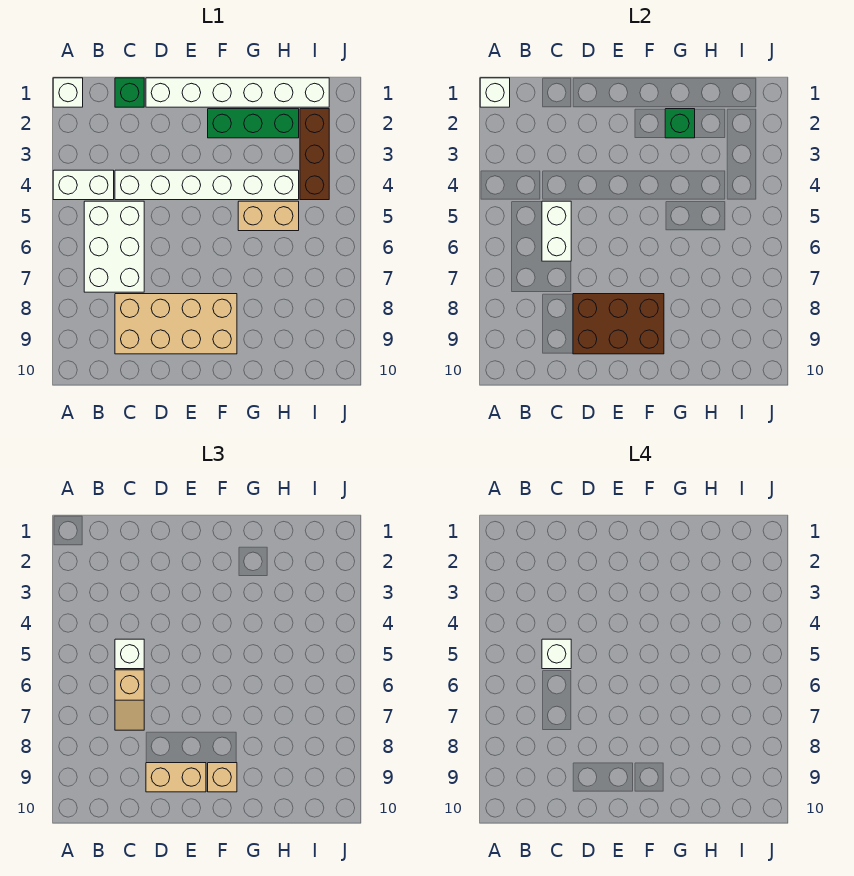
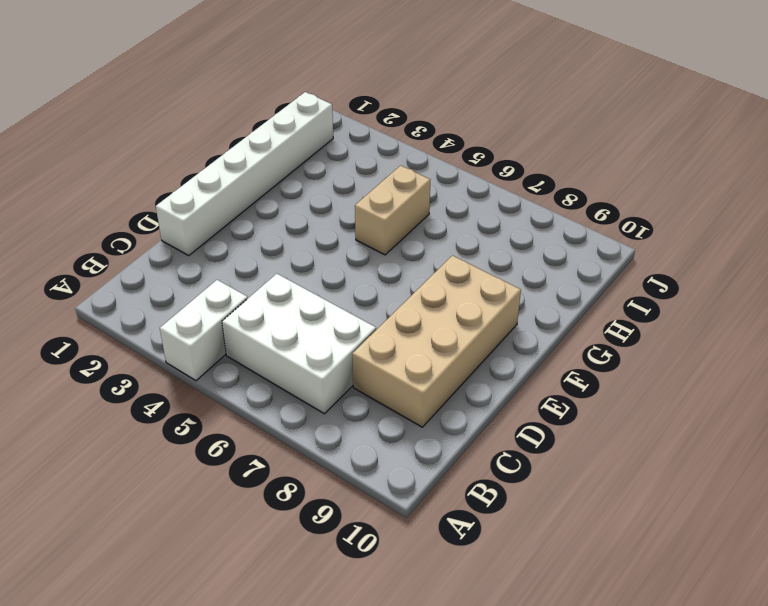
none -> white brick A1 level 1
none -> green brick C1 level 1
none -> white brick C4:H4 level 1

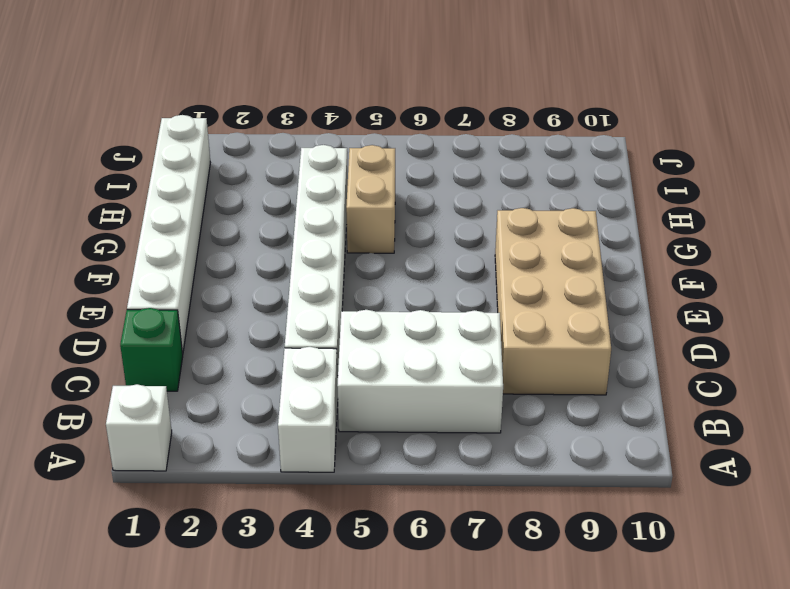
none -> green brick F2:H2 level 1
none -> brown brick I2:I4 level 1
none -> white brick A1 level 2

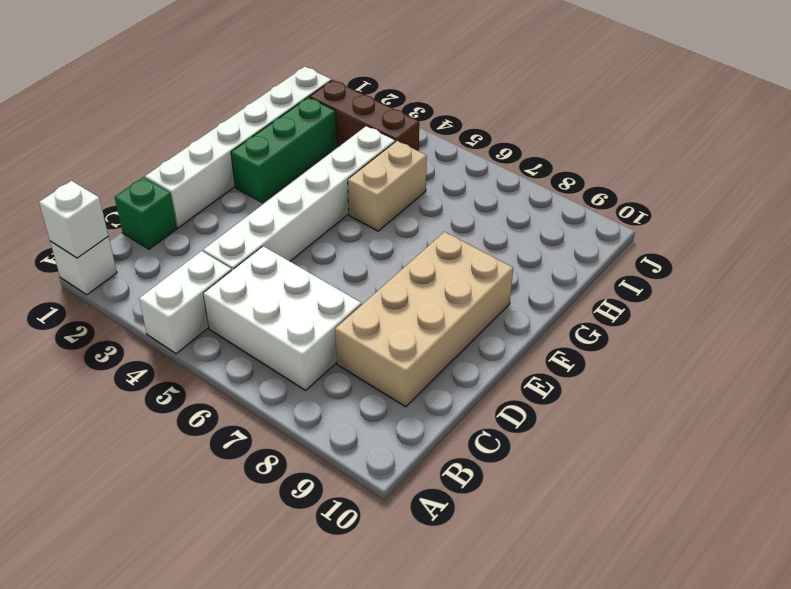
none -> white brick C5:C6 level 2
none -> brown brick D8:F9 level 2
none -> green brick G2 level 2

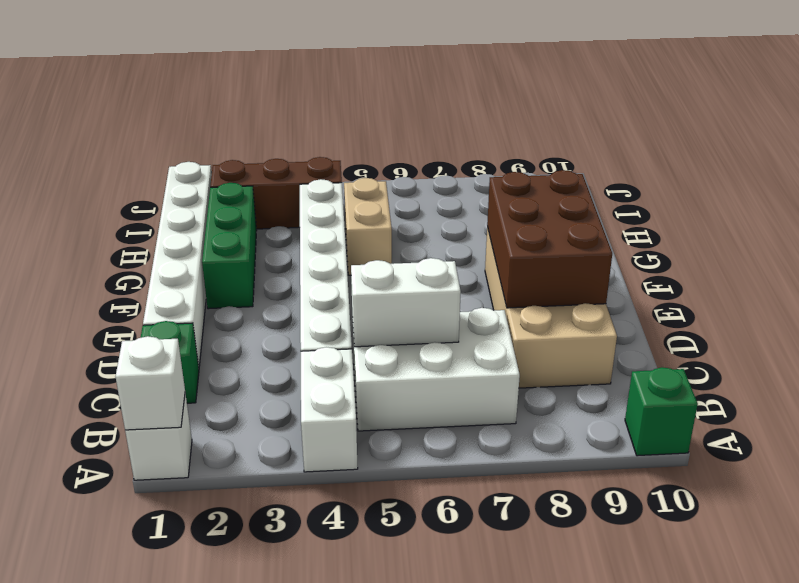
green brick A10 level 1 -> green brick G2 level 2
none -> white brick C5 level 3
none -> tan slope C6:C7 level 3 top 6
none -> tan brick D9:E9 level 3

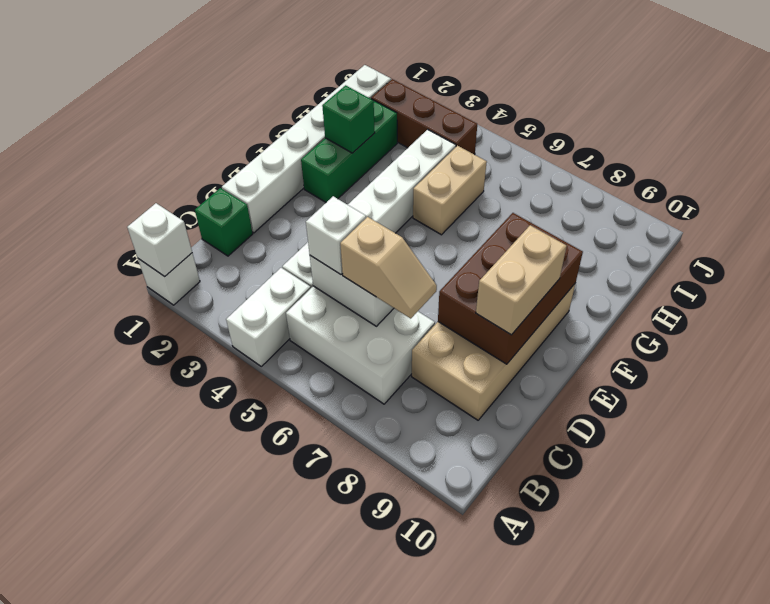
none -> tan brick F9 level 3
none -> white brick C5 level 4

